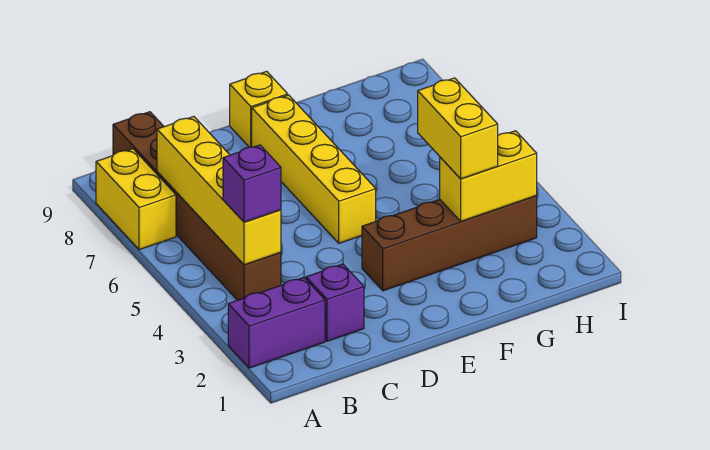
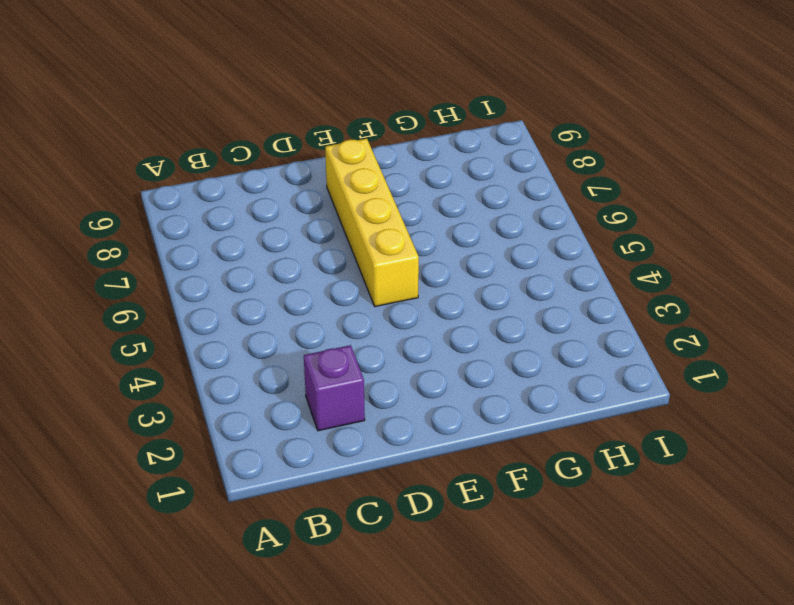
none -> purple brick A2:B2 level 1
none -> yellow brick A7:A8 level 1

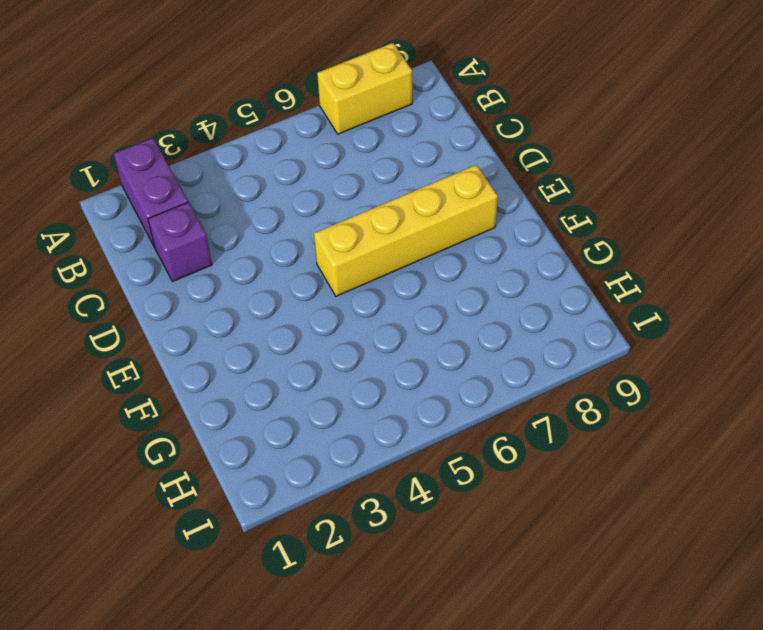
none -> brown brick B4:B9 level 1
none -> brown brick E3:H3 level 1

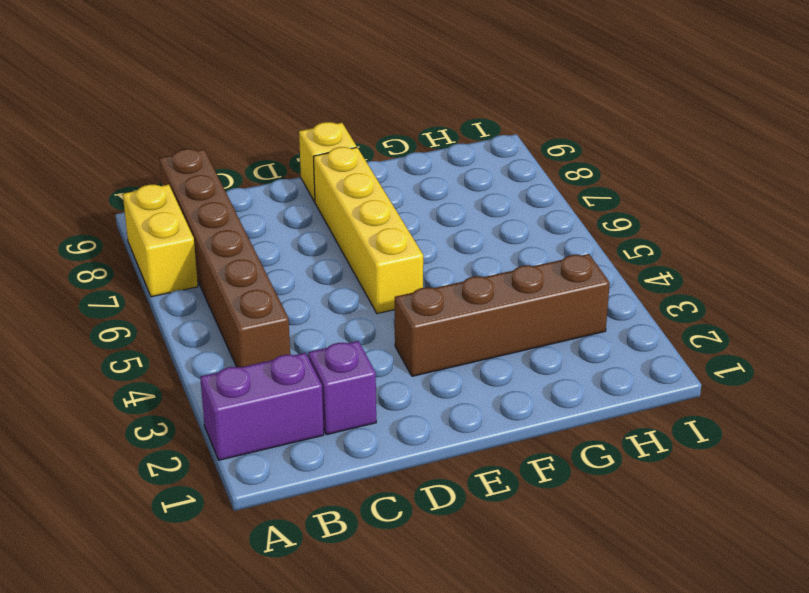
none -> yellow brick B4:B7 level 2
none -> yellow brick G3:H3 level 2

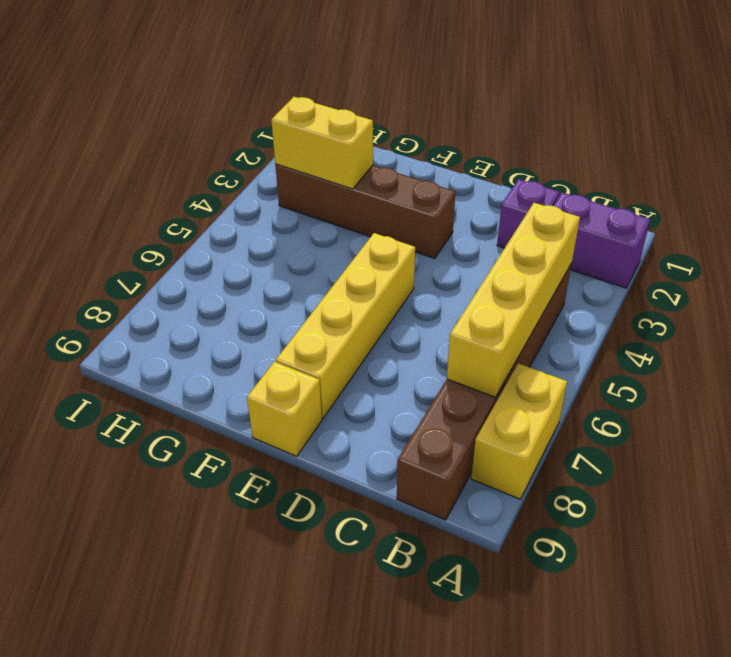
none -> purple brick B4 level 3
none -> yellow brick G3:G4 level 3

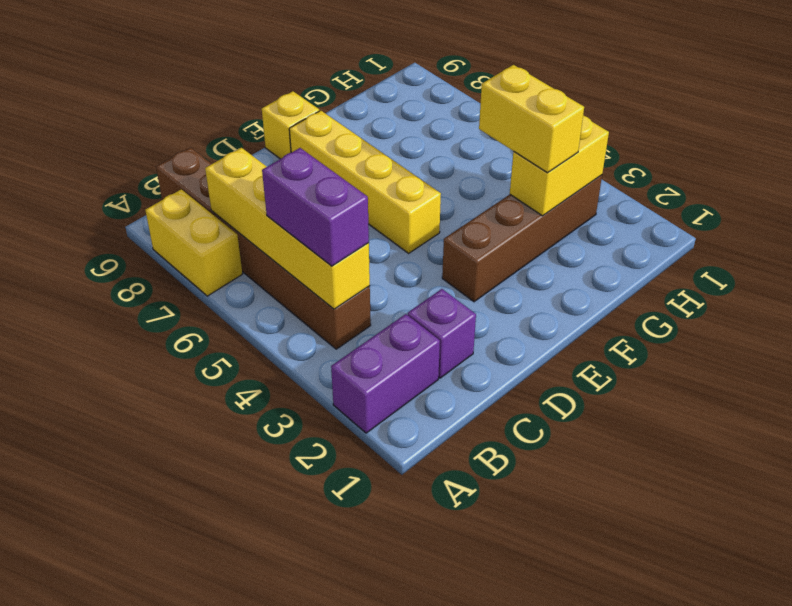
purple brick B4:B5 level 3 -> purple brick B4 level 3

